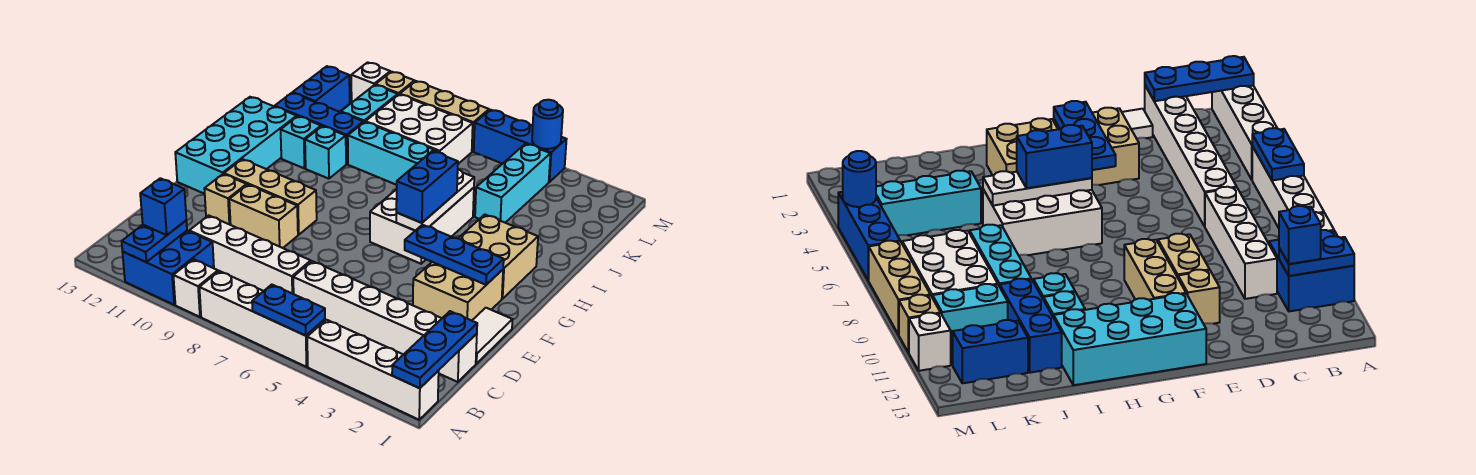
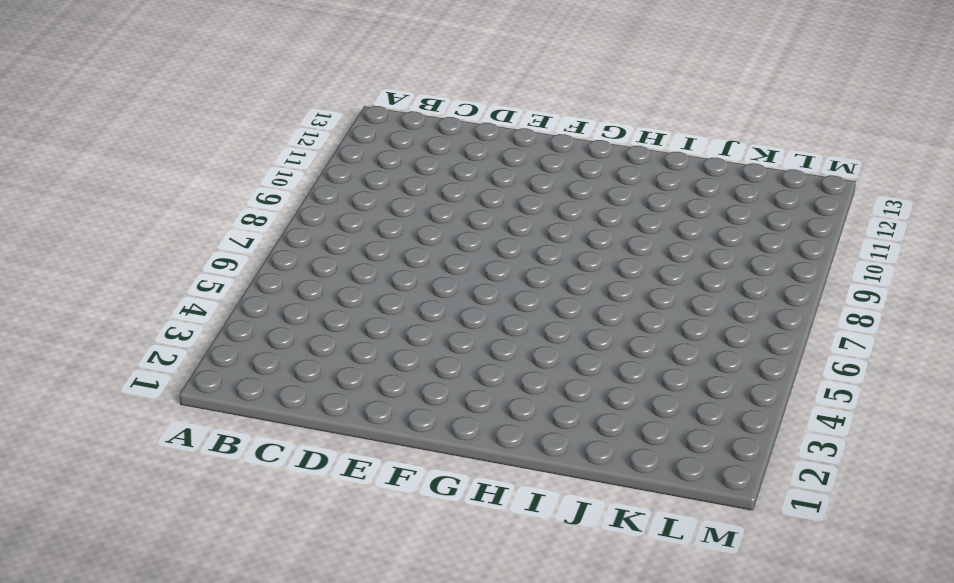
none -> white brick A1:A4 level 1
none -> white brick A5:A8 level 1
none -> white brick A9 level 1
none -> blue brick A10:B11 level 1

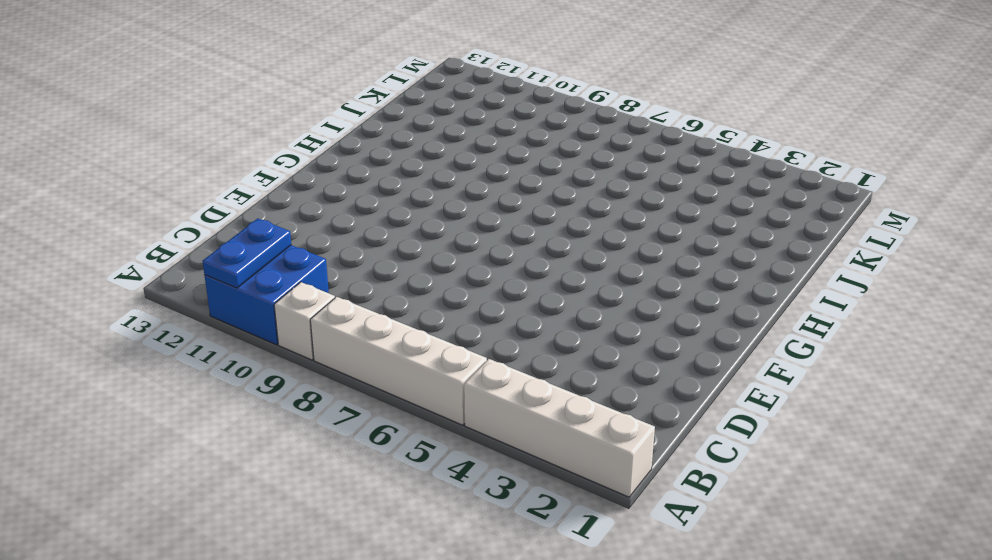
none -> white brick C1:C6 level 1
none -> white brick C7:C10 level 1
none -> white tile D1:E1 level 1
none -> tan brick E2:F3 level 1

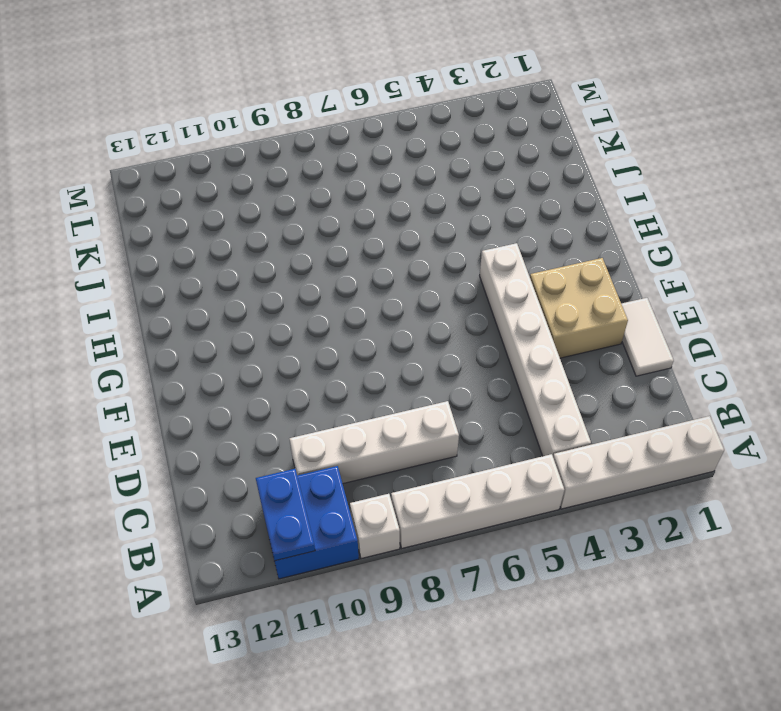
white brick B4:G4 level 1 -> white brick C1:C6 level 1
none -> tan brick E9:E10 level 1
none -> tan brick E11 level 1
none -> tan brick F9:F11 level 1
none -> cyan brick F12:I13 level 1

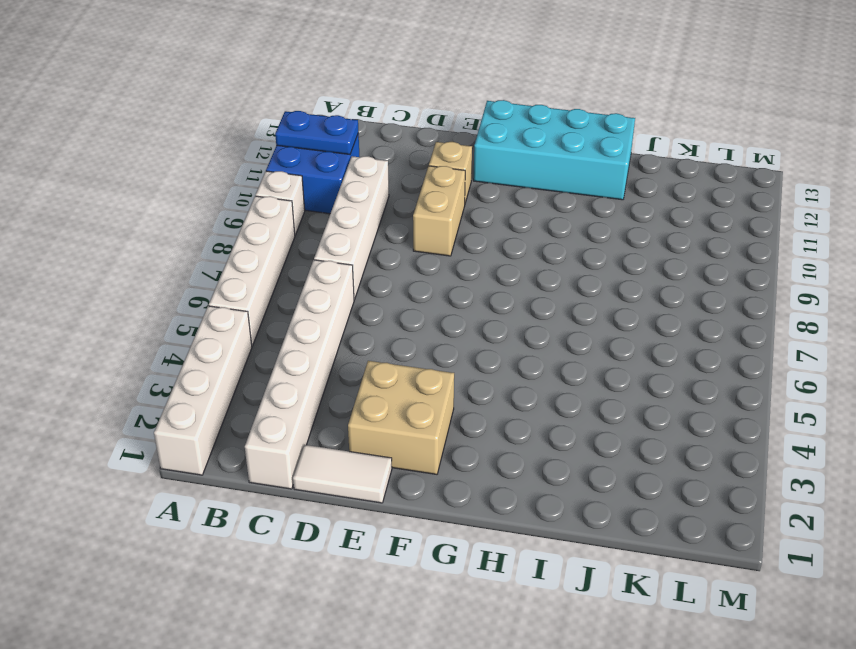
none -> tan brick F9:F11 level 1
none -> tan brick G2:H3 level 1
none -> white brick G5:I6 level 1
none -> cyan brick I10 level 1

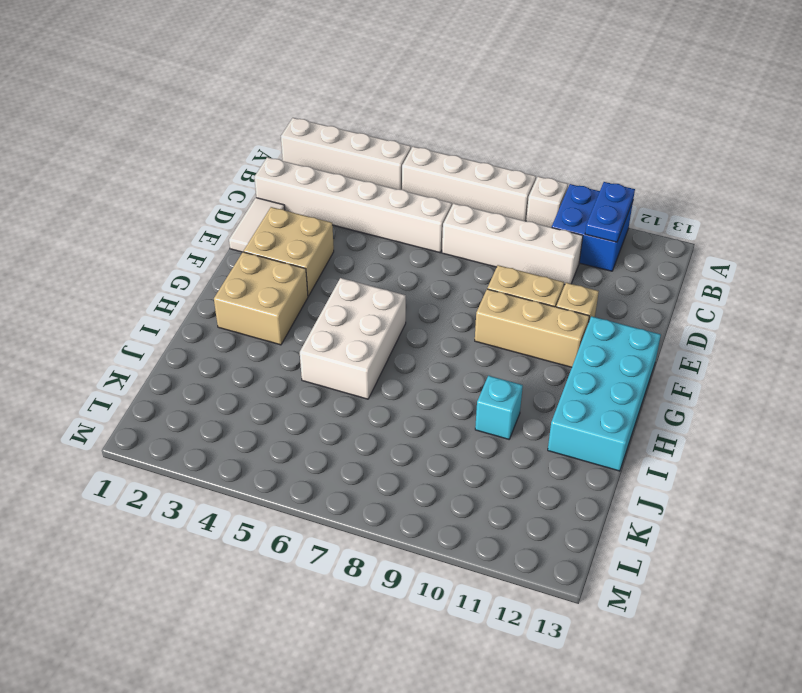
none -> cyan brick I11 level 1
none -> cyan brick J4:L4 level 1
none -> cyan brick J7:J9 level 1
none -> blue brick J10:J12 level 1

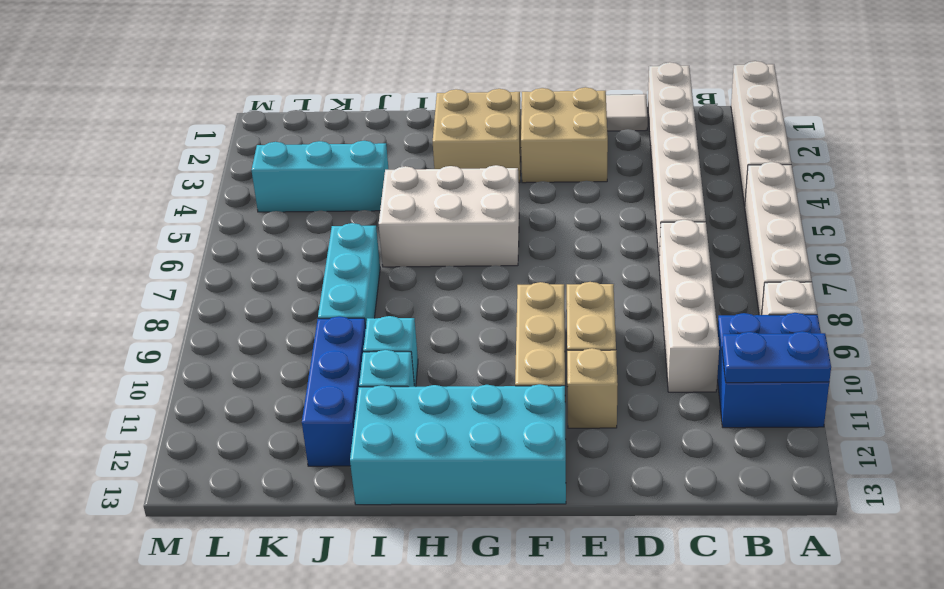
none -> white brick K7:L9 level 1
none -> cyan brick K10:L10 level 1
none -> blue brick K12:L12 level 1
none -> blue brick M4:M6 level 1

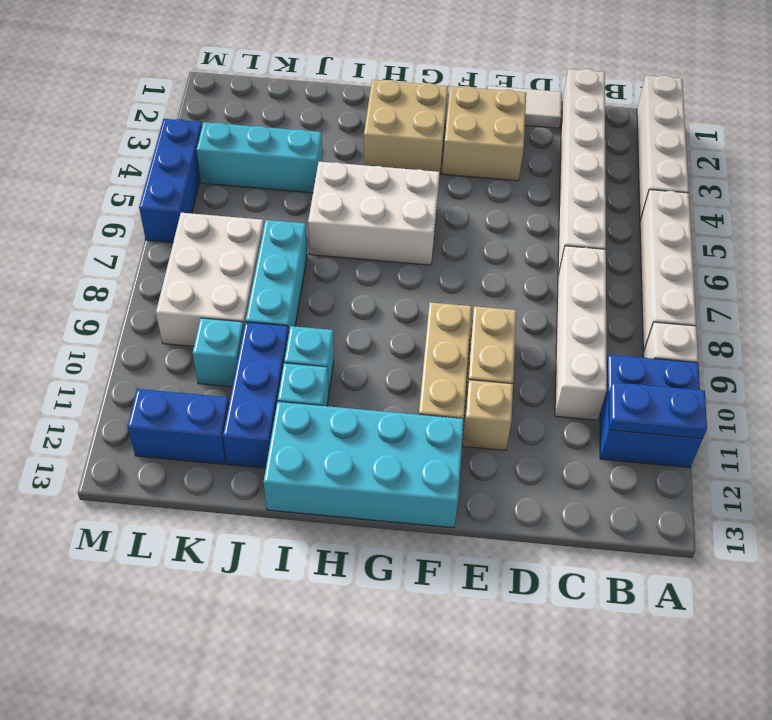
cyan brick K10 level 1 -> cyan brick K10:L10 level 1
none -> tan brick M7:M9 level 1
none -> tan brick M10 level 1
none -> white brick M11 level 1
none -> blue plate A1:C1 level 2

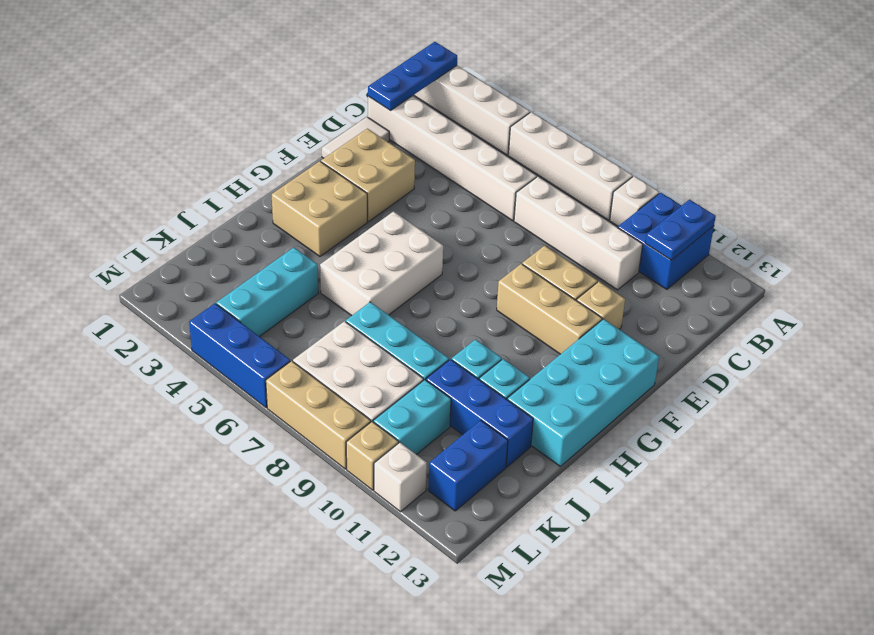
none -> blue plate A5:A6 level 2
none -> blue plate F2:F4 level 2
none -> white plate G5:I5 level 2
none -> blue round brick M4 level 2

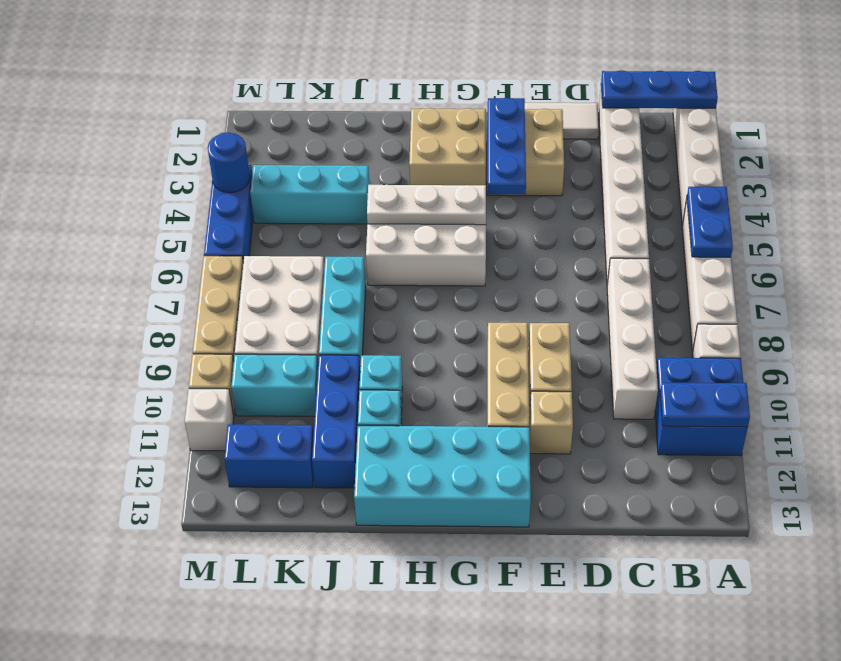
none -> blue brick B11 level 3
none -> blue brick G5:H5 level 3

